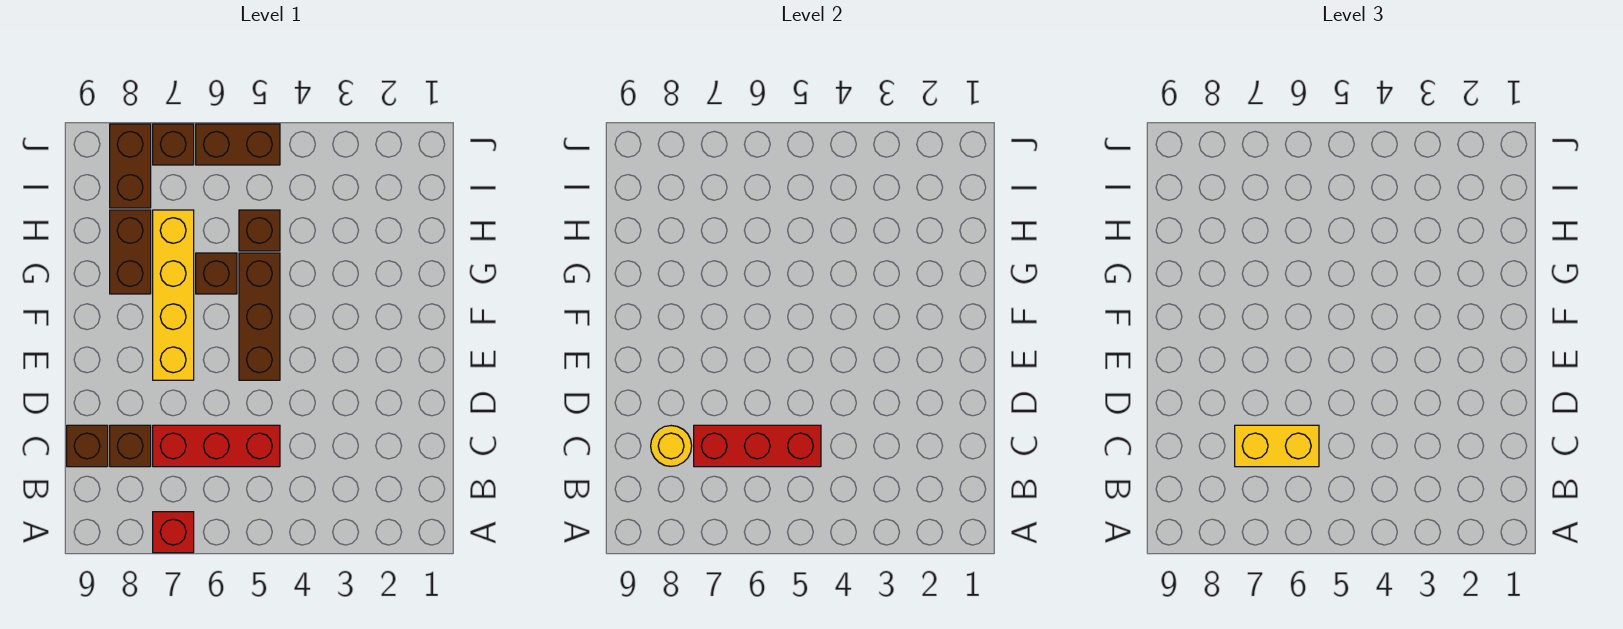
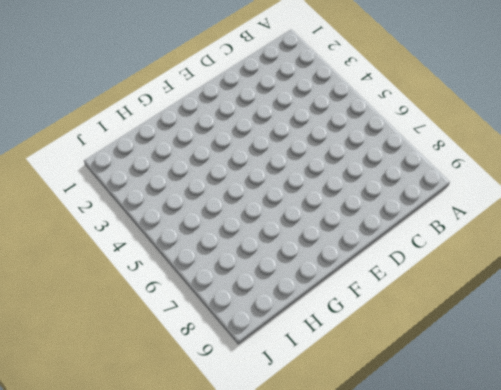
none -> red brick A7 level 1
none -> red brick C5:C7 level 1
none -> brown brick C8 level 1

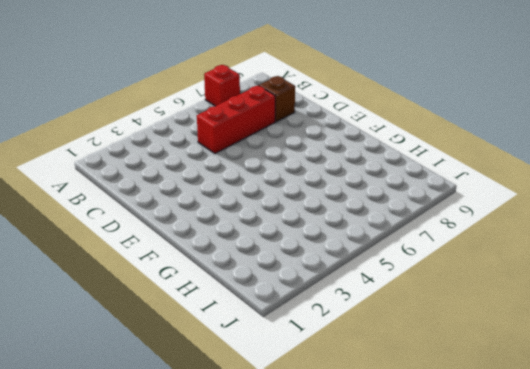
none -> brown brick C9 level 1
none -> brown brick E5:G5 level 1
none -> yellow brick E7:H7 level 1

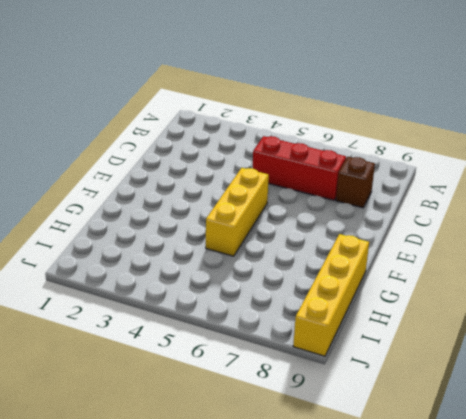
yellow brick E5:G5 level 1 -> brown brick E5:G5 level 1
yellow brick G9:J9 level 1 -> yellow brick E7:H7 level 1
none -> red brick A7 level 1
none -> brown brick C9 level 1
none -> brown brick G6 level 1

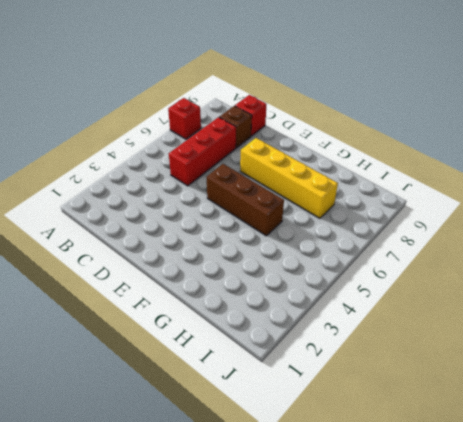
red brick C9 level 1 -> brown brick C9 level 1
none -> brown brick G6 level 1
none -> brown brick G8:H8 level 1
none -> brown brick H5 level 1

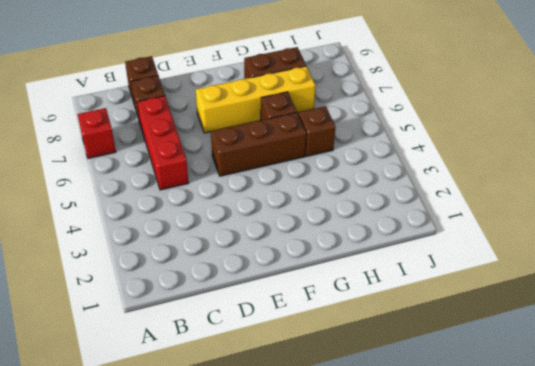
none -> brown brick I8:J8 level 1
none -> brown brick J5:J6 level 1
none -> brown brick J7 level 1

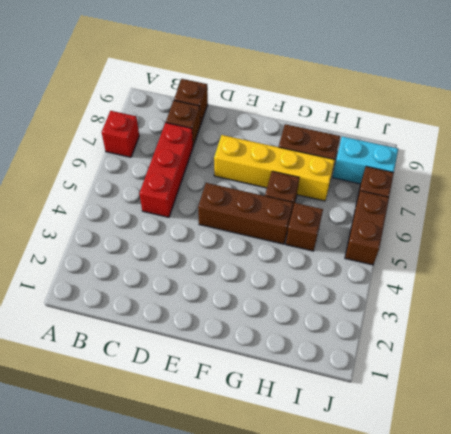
cyan brick I8:J8 level 1 -> brown brick I8:J8 level 1
none -> red brick C5:C7 level 2
none -> yellow round brick C8 level 2
none -> yellow brick C6:C7 level 3

